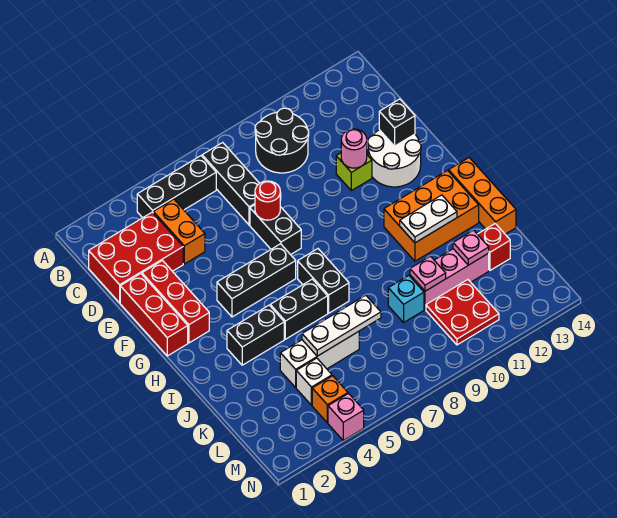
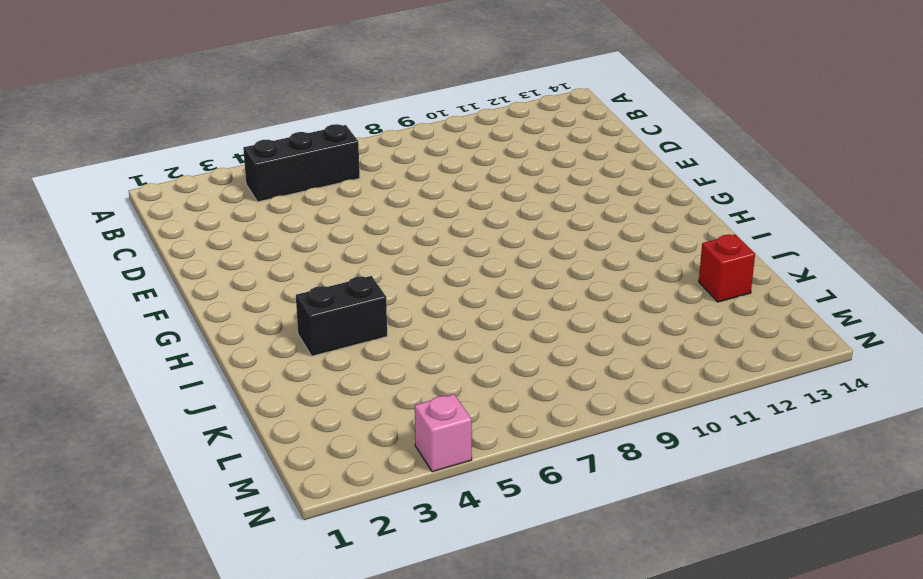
none -> black brick B7:D7 level 1
none -> black round brick B9:C10 level 1
none -> red brick C1:D3 level 1
none -> orange brick C4:D4 level 1

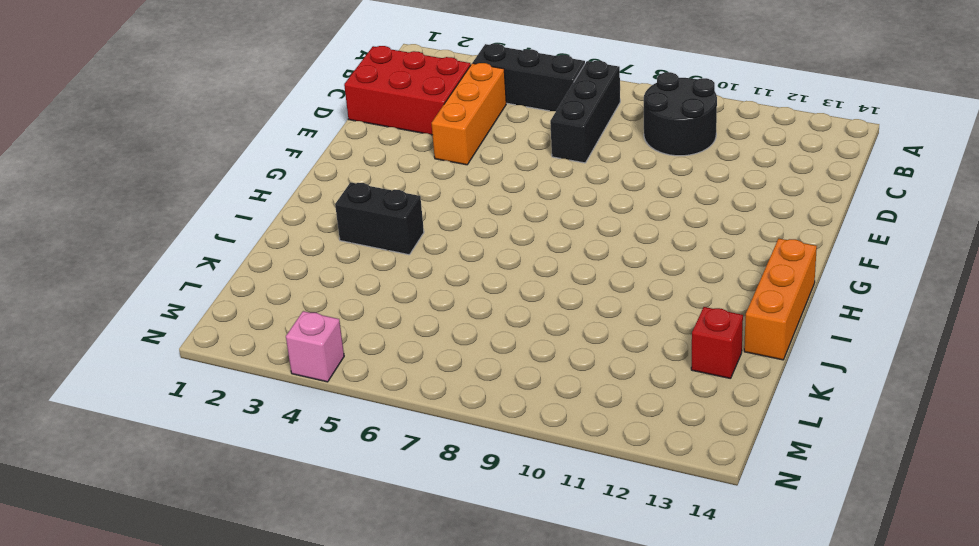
orange brick C4:E4 level 1 -> orange brick C4:D4 level 1
none -> red brick E1:G1 level 1
none -> red brick E2:G2 level 1
none -> black brick E7:F7 level 1
none -> lime brick E11 level 1

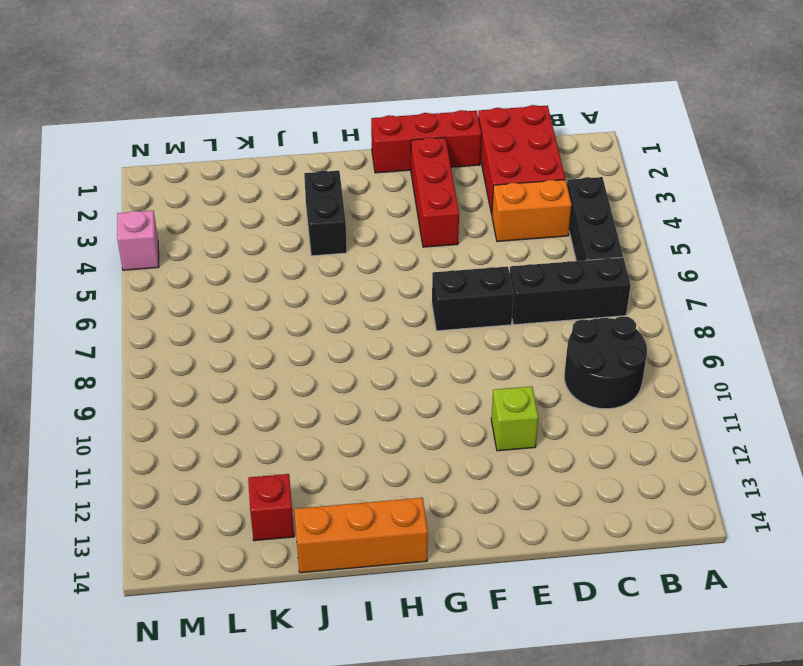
red brick F2:F4 level 1 -> red brick E2:G2 level 1
none -> white round brick E12:F13 level 1
none -> black brick G4:G6 level 1
none -> black brick H7:I7 level 1
none -> orange brick H11:I13 level 1

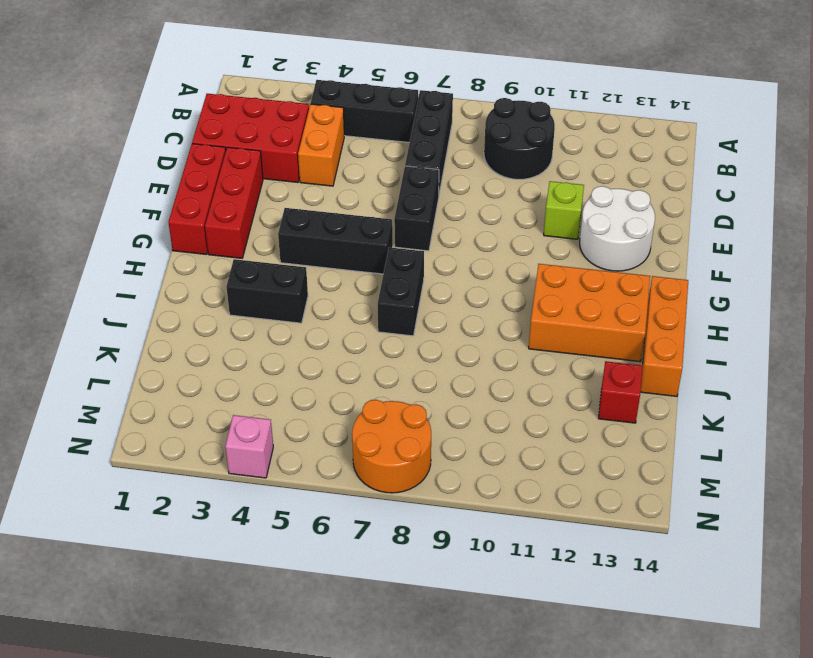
orange round brick M7:N8 level 1 -> none
none -> black brick I5:I6 level 1
none -> white brick K4:K6 level 1
none -> cyan brick K9 level 1
none -> pink brick K10:K12 level 1

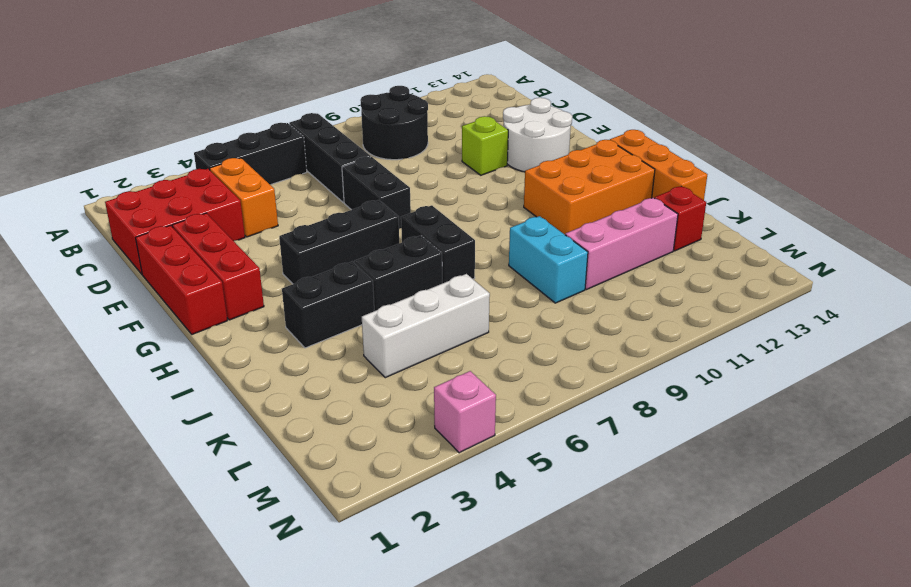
cyan brick J9:K9 level 1 -> cyan brick K9 level 1
none -> white brick L4 level 1
none -> red plate L10:M11 level 1
none -> orange brick M4 level 1
none -> red round brick E7 level 2

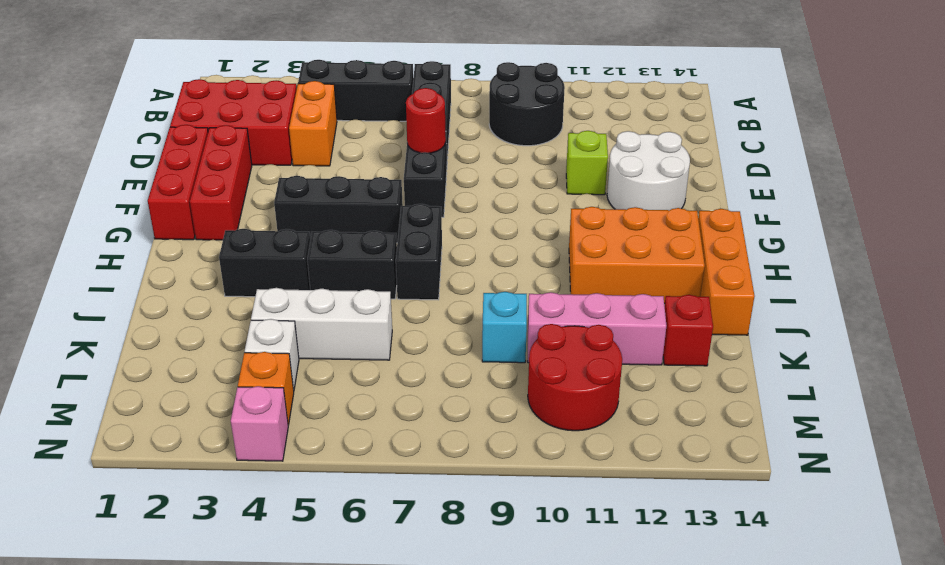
red round brick L10:M11 level 1 -> red plate L10:M11 level 1
none -> pink round brick E11 level 2
none -> black brick E13 level 2
none -> white plate I11:I12 level 2
none -> white plate K5:K7 level 2

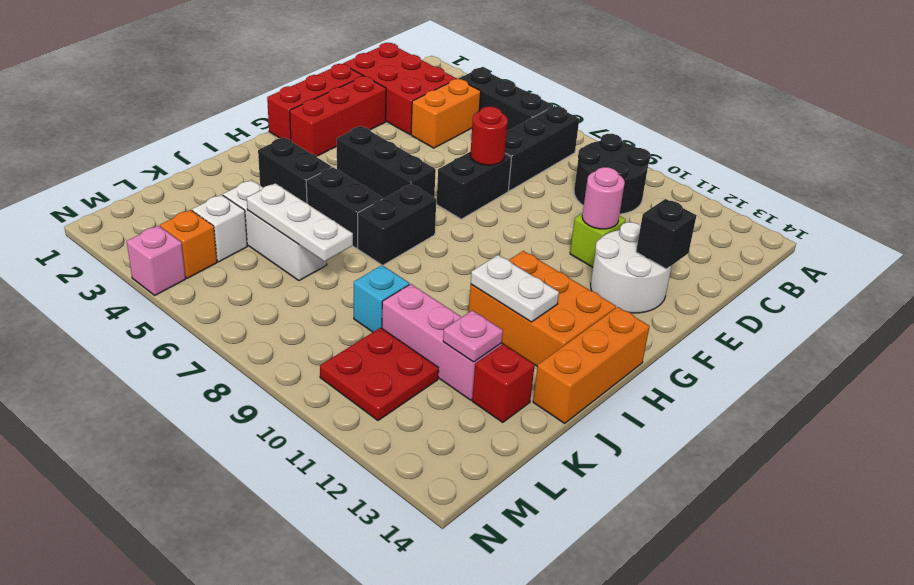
none -> pink plate K10 level 2

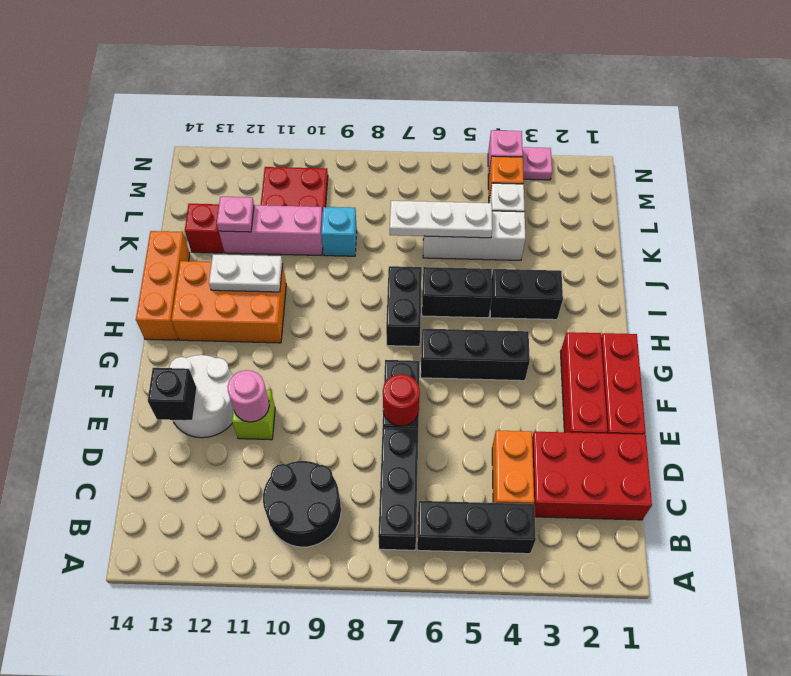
pink plate N3 level 1 -> pink plate K10 level 2

